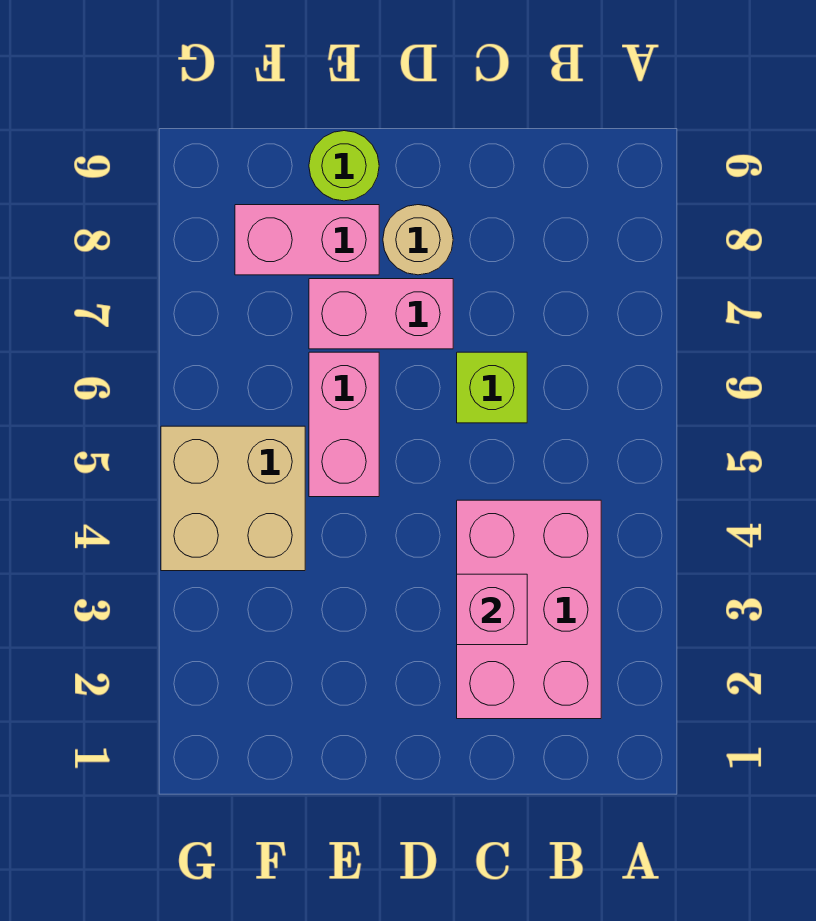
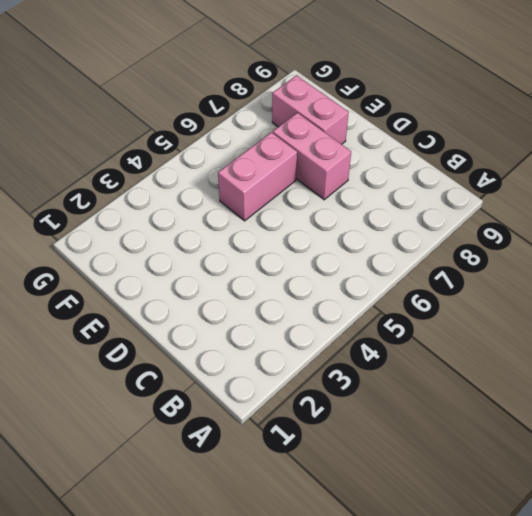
none -> pink brick B2:C4 level 1
none -> lime brick C6 level 1

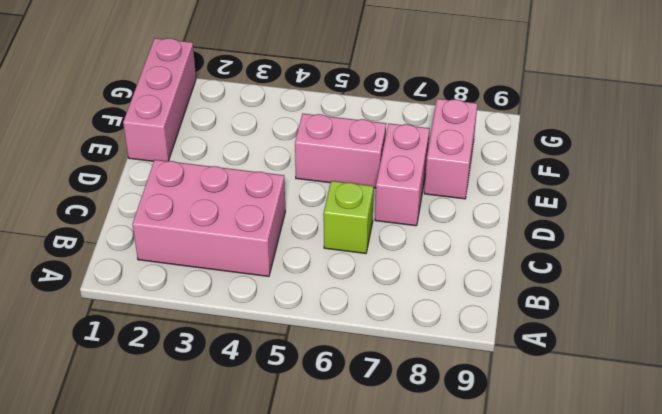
pink brick E1:G1 level 1 -> none
none -> tan round brick D8 level 1
none -> lime round brick E9 level 1

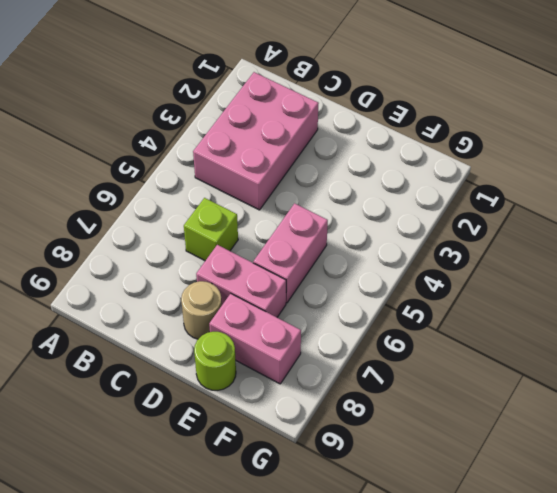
none -> tan brick F4:G5 level 1
none -> pink brick C3 level 2

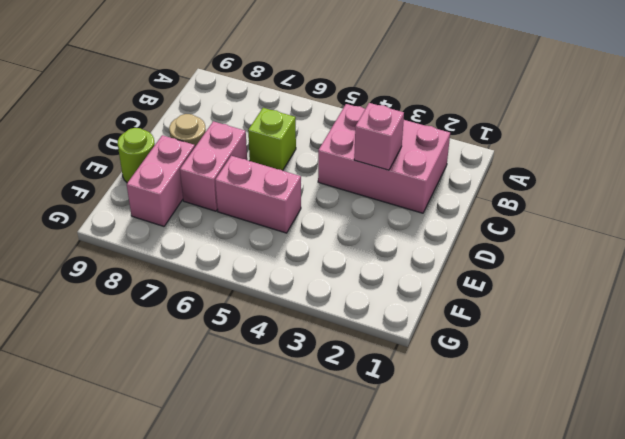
none -> tan brick F4:G5 level 1

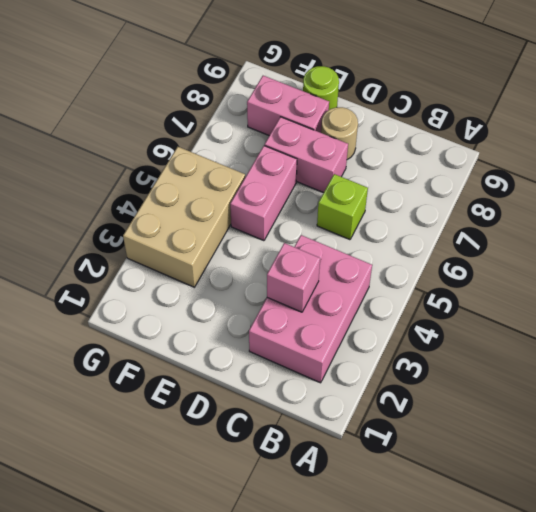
tan brick F3:G5 level 1 -> tan brick F4:G5 level 1

